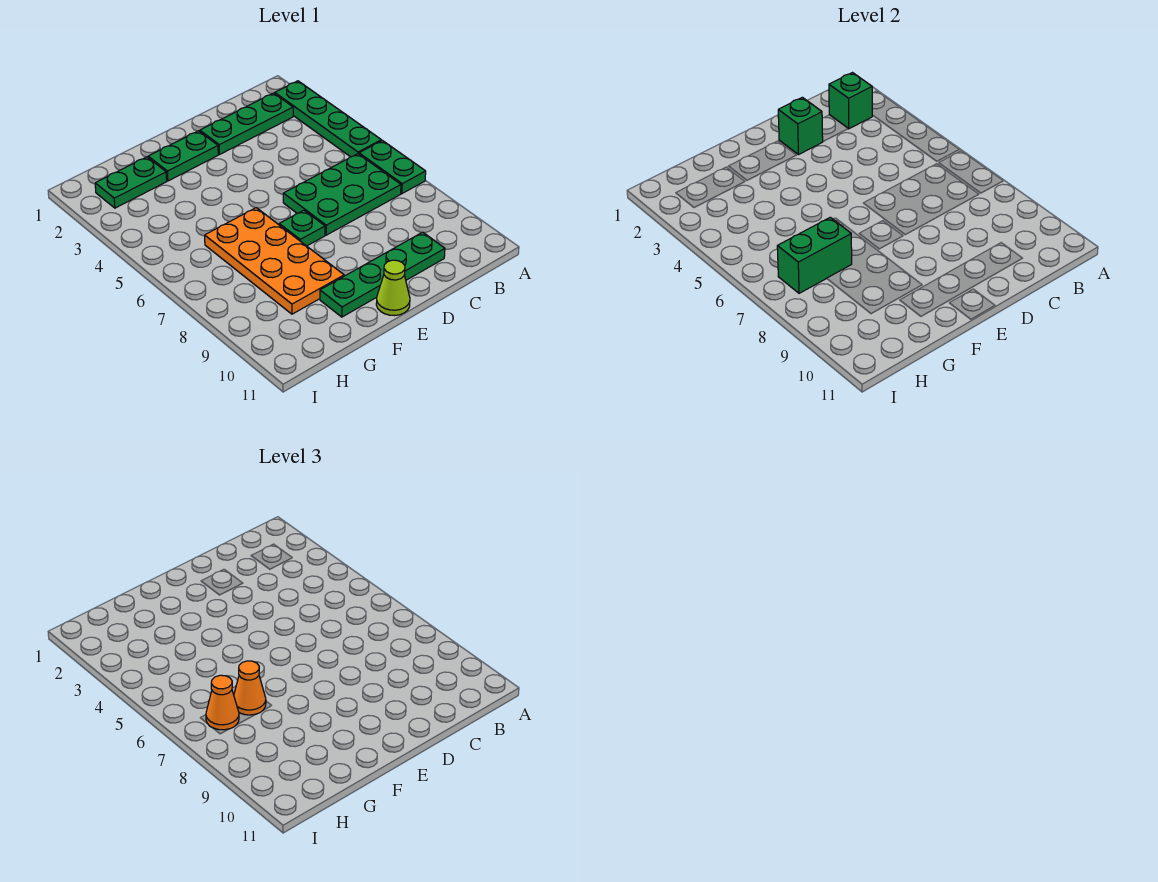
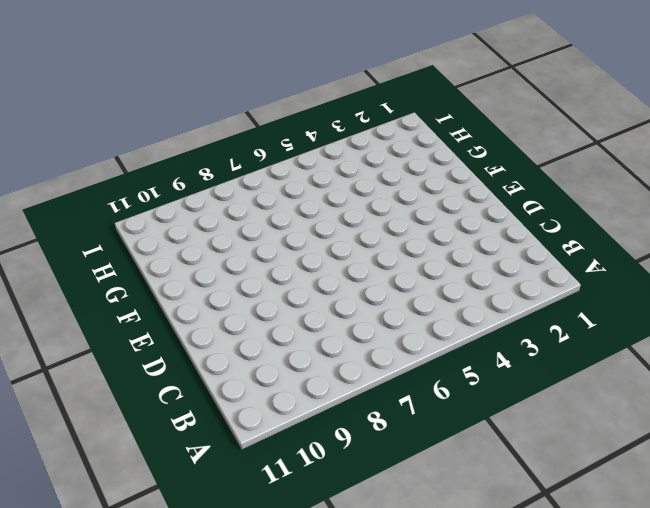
none -> green plate A2:A5 level 1
none -> green plate A6:A7 level 1
none -> green plate B2:D2 level 1

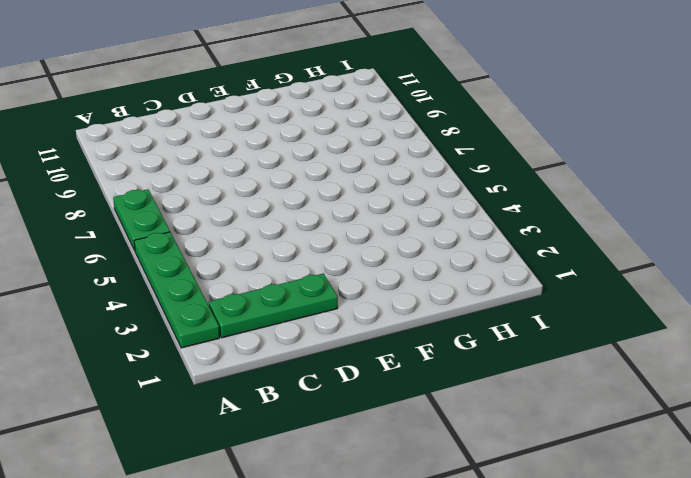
none -> green plate B6:D7 level 1
none -> green plate C10:F10 level 1
none -> green plate E2:F2 level 1

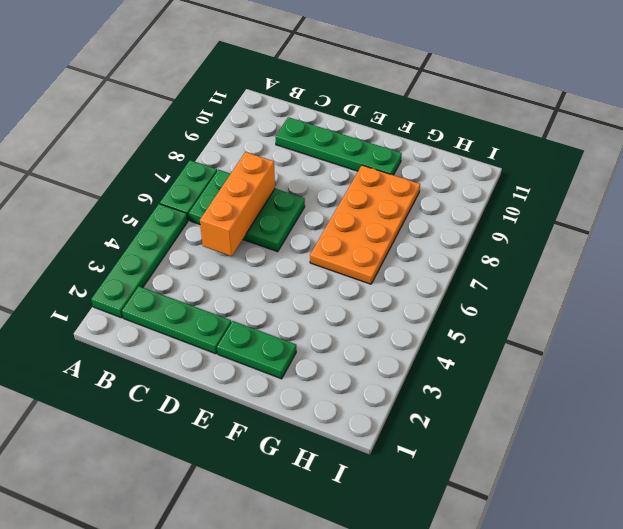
orange brick C5:C7 level 2 -> none
none -> green plate E7 level 1
none -> lime cone E11 level 1
none -> green plate G2:H2 level 1

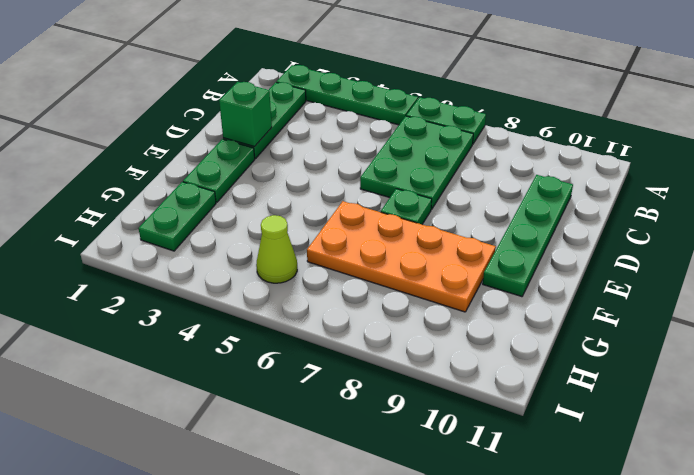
lime cone H5 level 1 -> lime cone E11 level 1
none -> green brick B2 level 2
none -> green brick G7:H7 level 2
none -> orange cone G7 level 3

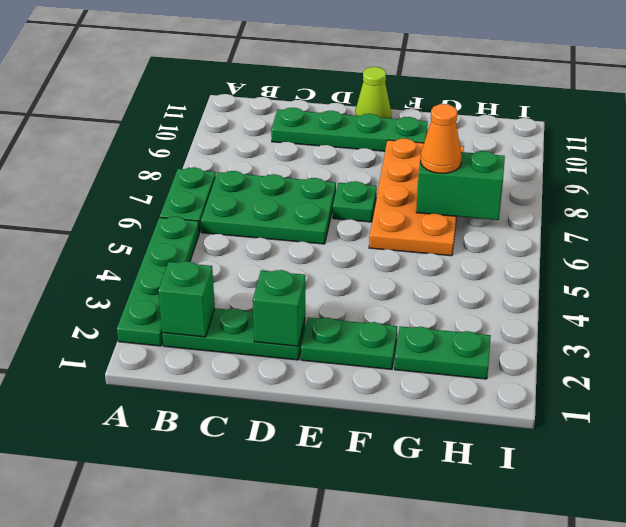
none -> orange cone H7 level 3

